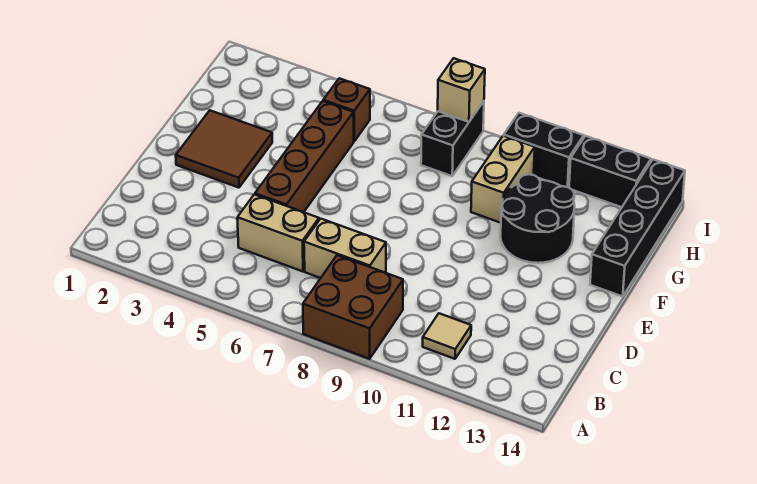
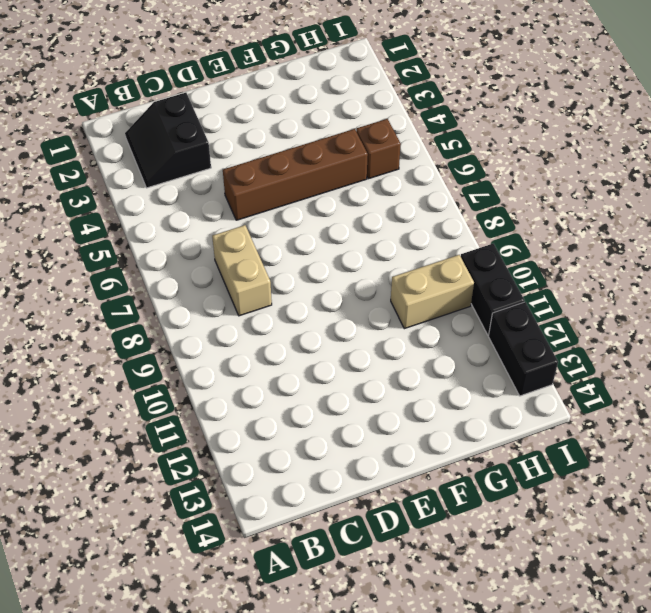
black slope B2:C3 level 1 top C -> none
none -> brown brick A8:B9 level 1
none -> tan tile B11 level 1
none -> tan brick C5:C6 level 1

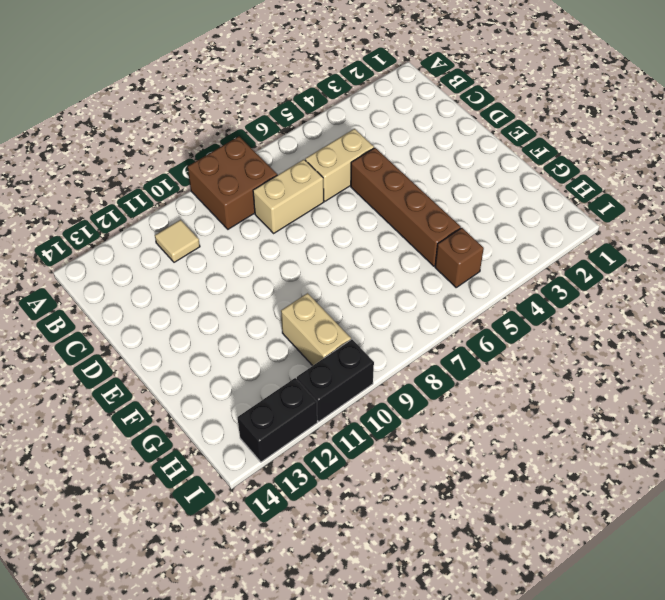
none -> brown tile E2:F3 level 1
none -> black round brick F11:G12 level 1
none -> black brick F14:I14 level 1

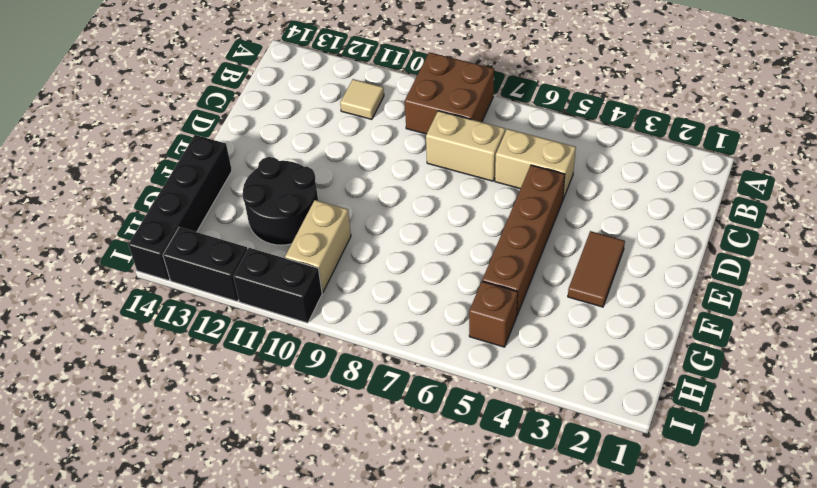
brown tile E3:F3 level 1 -> brown tile E2:F3 level 1
none -> black brick H8:I8 level 1
none -> tan brick I8 level 2

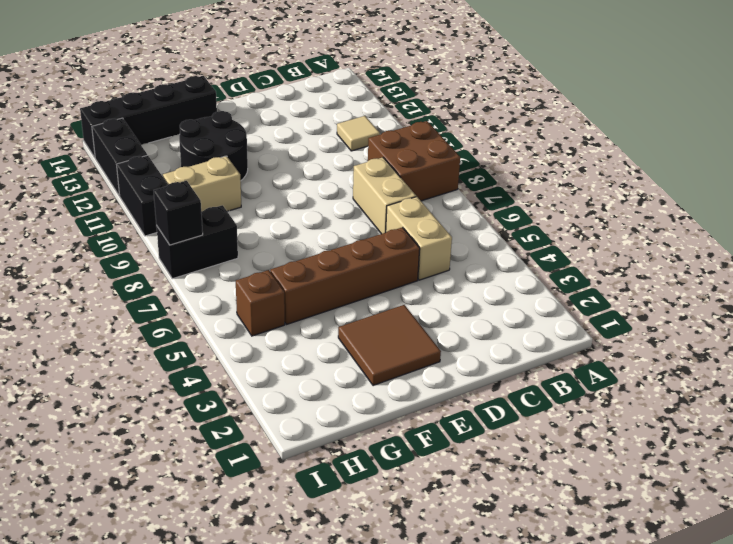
black brick I8 level 2 -> tan brick I8 level 2

